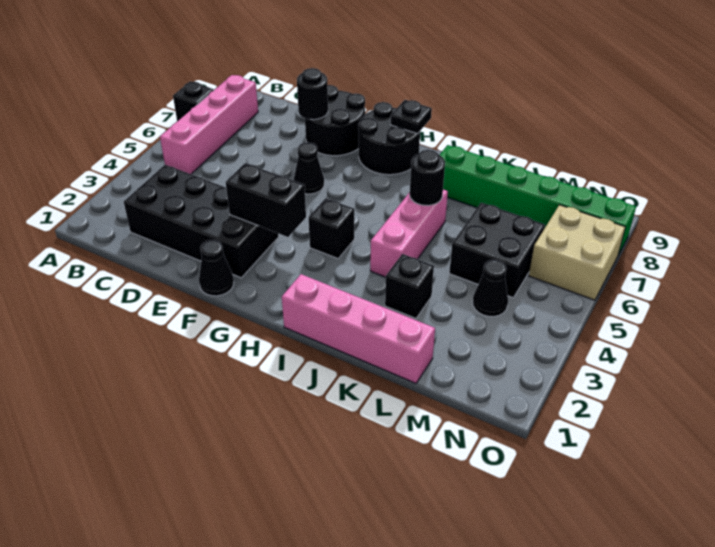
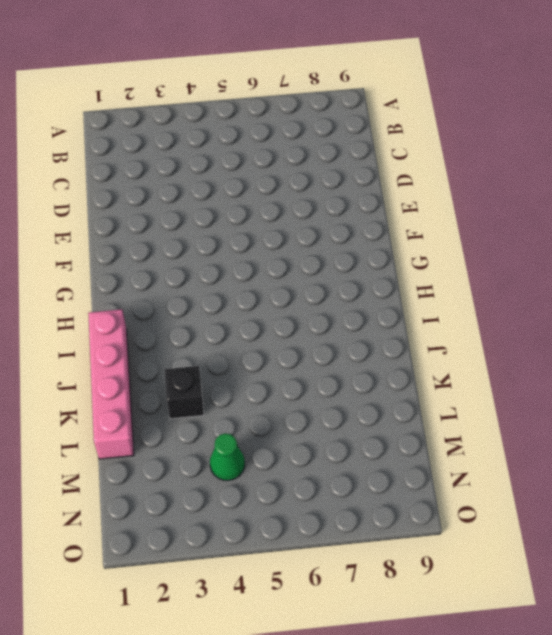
green cone M4 level 1 -> black cone M4 level 1
none -> black brick A7 level 1
none -> pink brick B5:B8 level 1
none -> black brick C2:F3 level 1

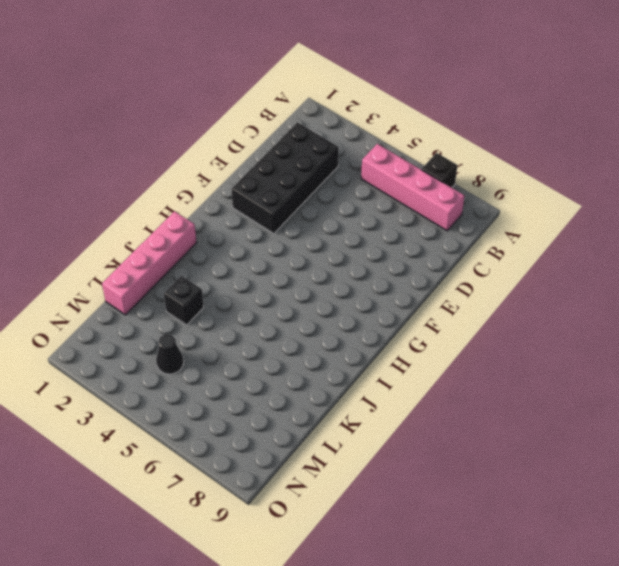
none -> black round brick E8:F9 level 1
none -> black cone F1 level 1
none -> black cone F6 level 1

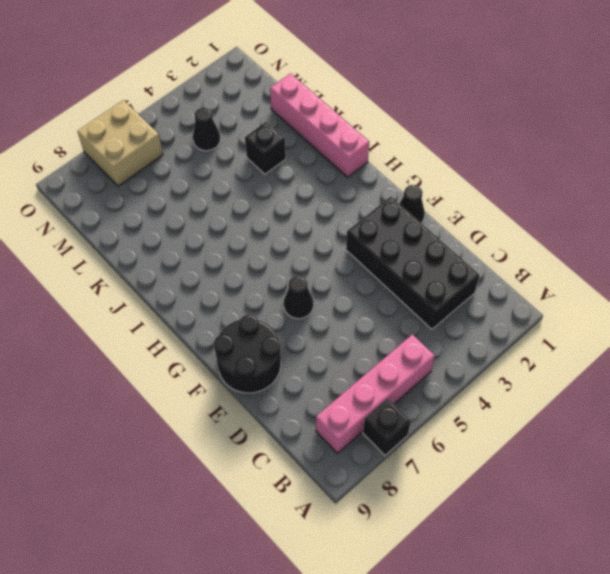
none -> black round brick G8:H9 level 1
none -> black brick H4 level 1
none -> pink brick J4:J6 level 1

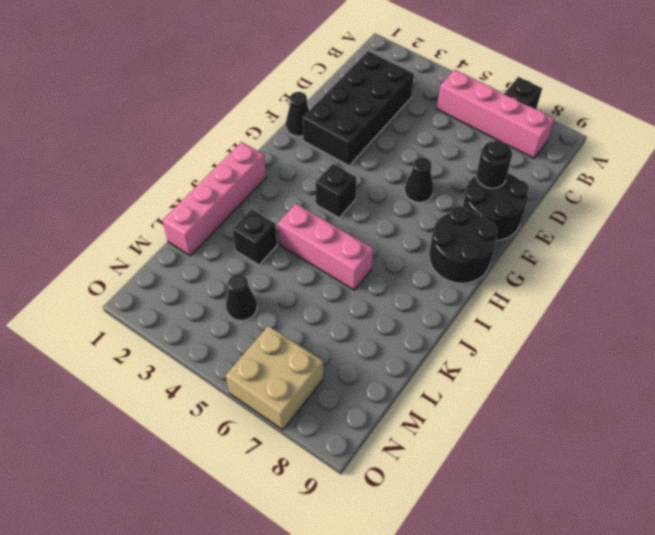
none -> green brick J8:O8 level 1
none -> black brick L5:M6 level 1
none -> black brick F3:G3 level 2

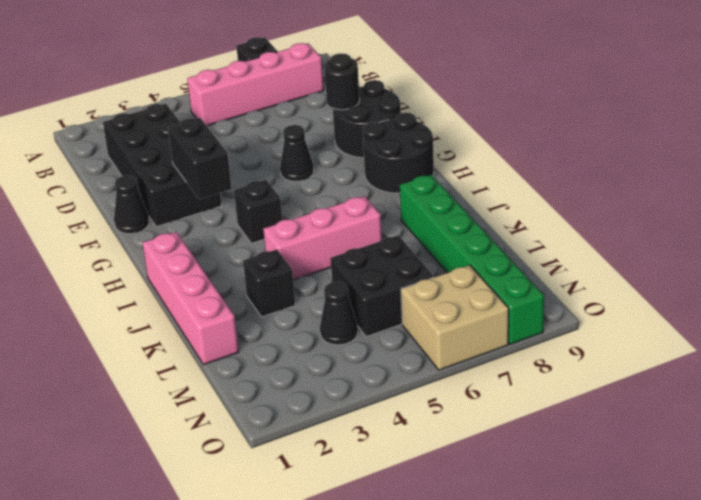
none -> black plate H9 level 2
none -> black round brick J6 level 2

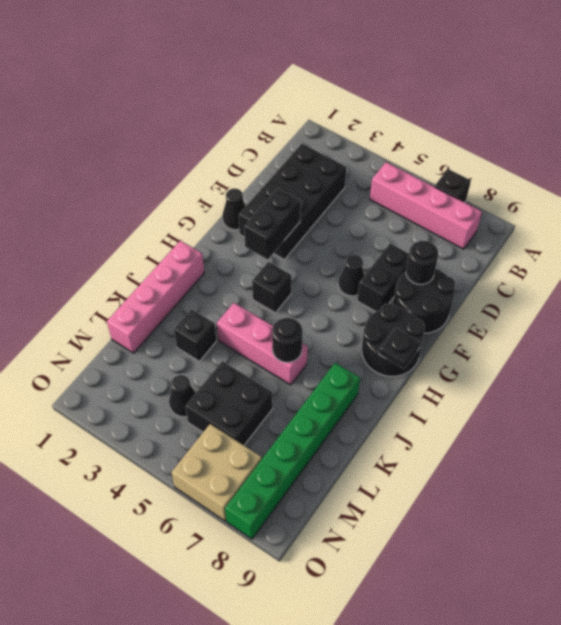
black brick E7:F7 level 1 -> none

